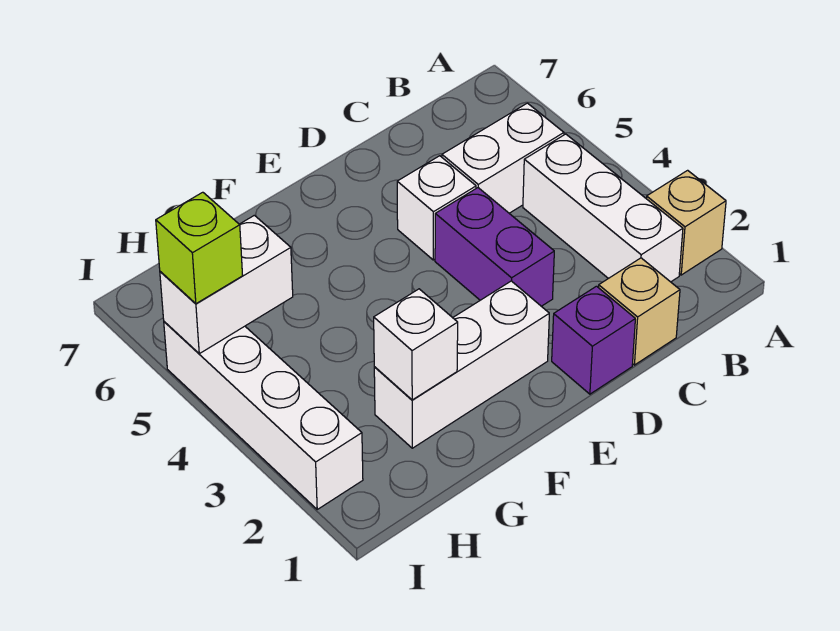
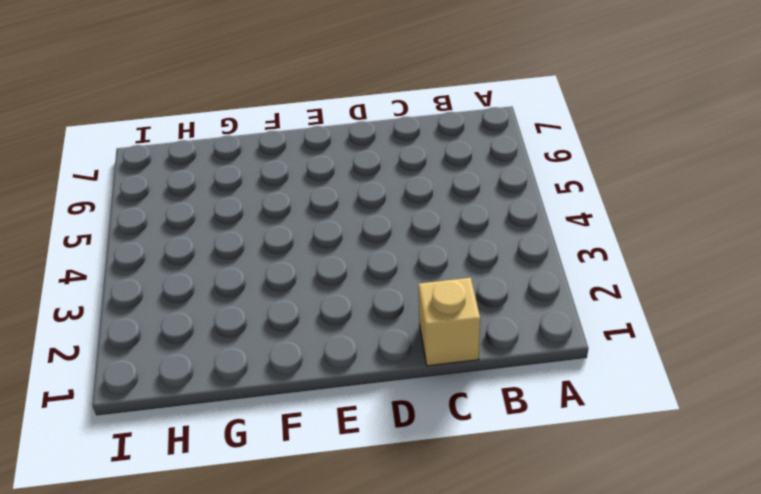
none -> tan brick A2 level 1
none -> white brick B2:B4 level 1
none -> white brick B5:C5 level 1

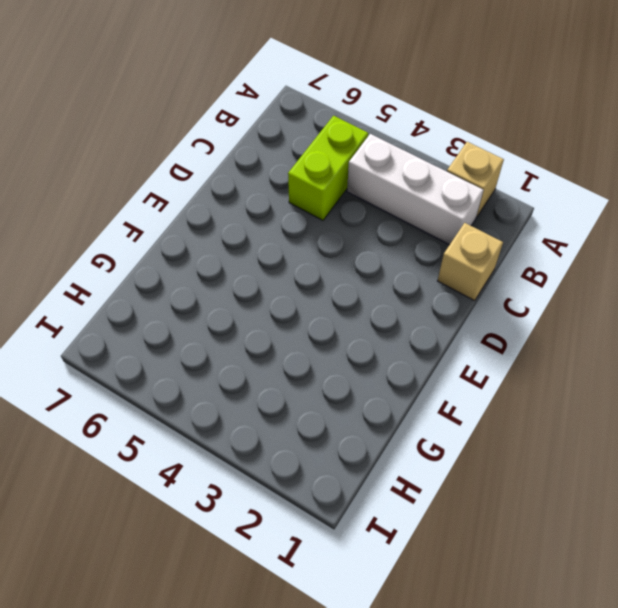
lime brick B5:C5 level 1 -> white brick B5:C5 level 1
none -> purple brick D1 level 1
none -> purple brick D3:D4 level 1
none -> white brick D5 level 1

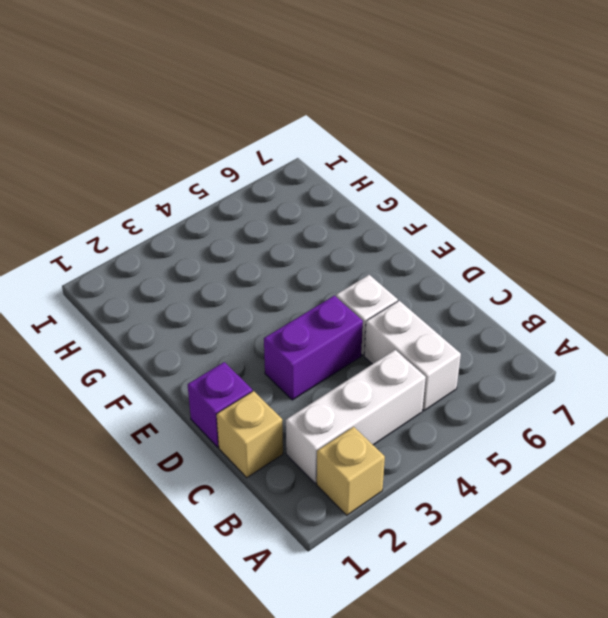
none -> white brick E2:G2 level 1
none -> white brick I2:I5 level 1
none -> white brick G2 level 2

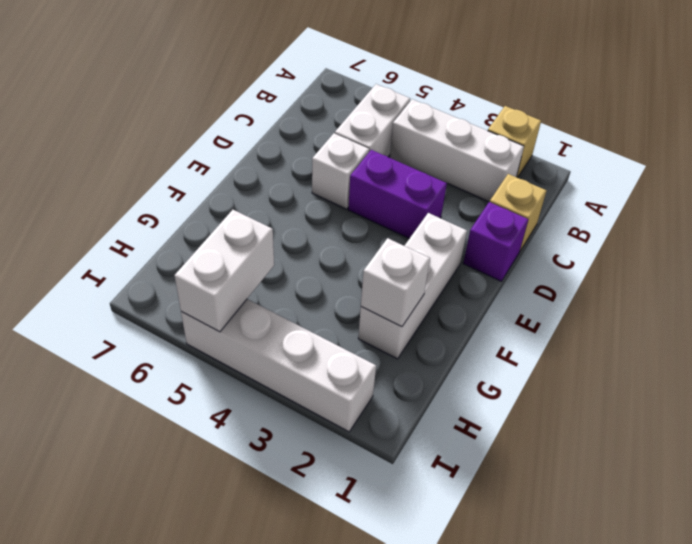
none -> lime brick I5 level 3

